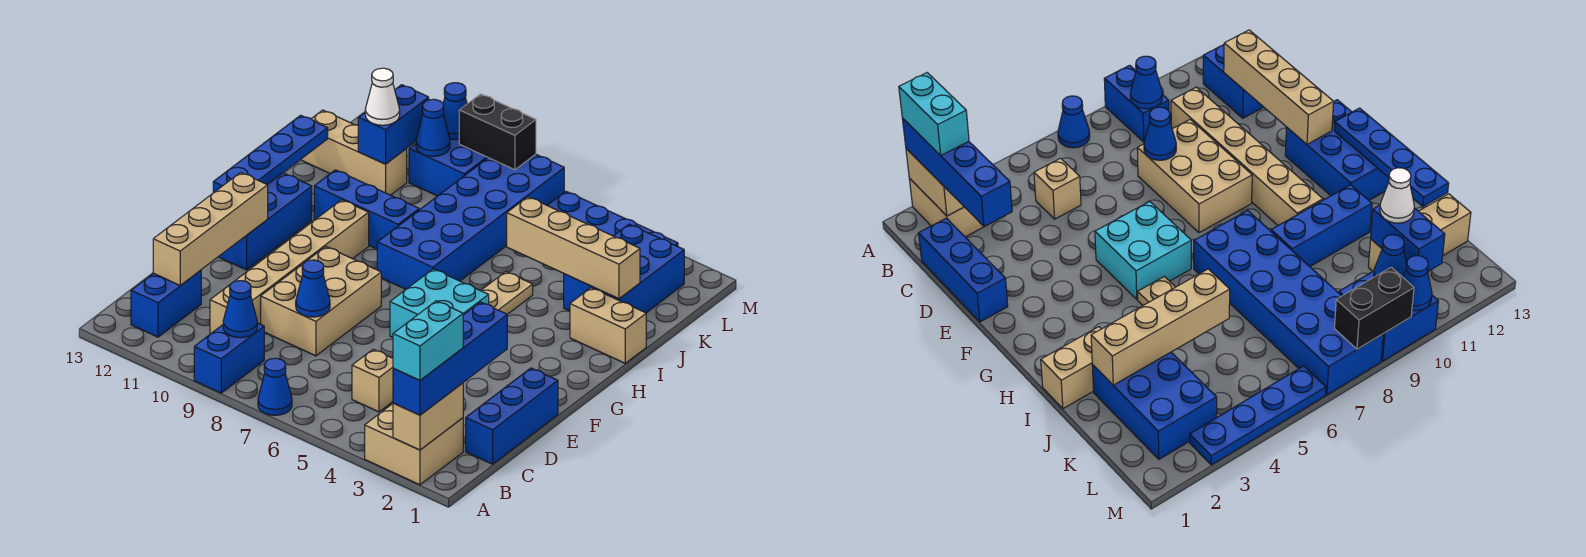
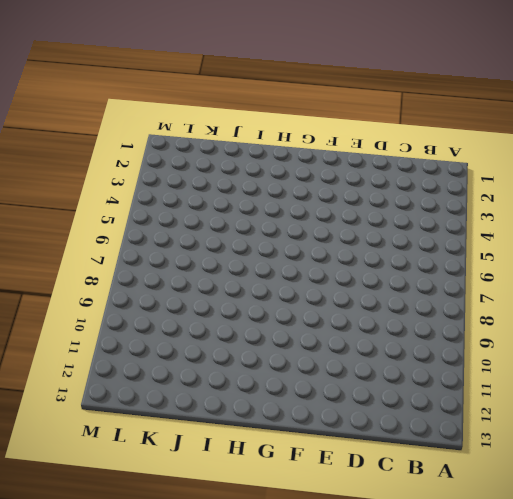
none -> tan brick A2:B3 level 1
none -> blue cone A7 level 1
none -> blue brick A9:B9 level 1
none -> blue brick B12:C12 level 1

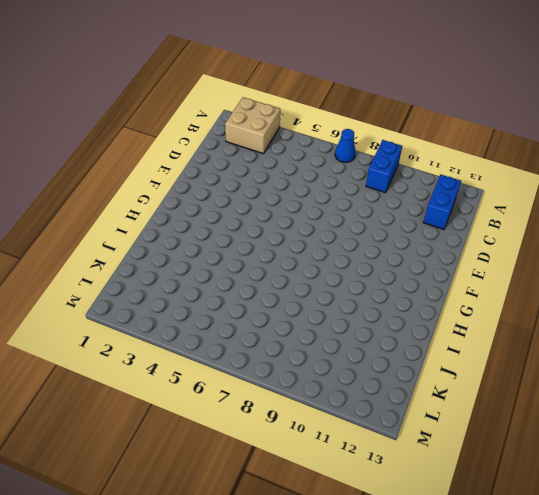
none -> blue brick C1:E1 level 1
none -> tan brick C5 level 1
none -> tan brick C10:H10 level 1
none -> tan brick D8:F9 level 1

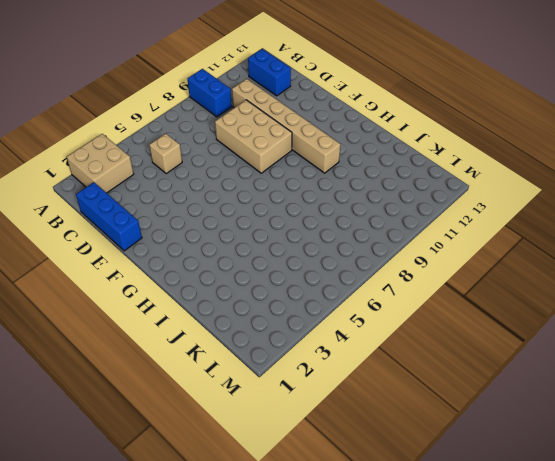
none -> blue cone A7 level 1
none -> cyan brick F5:G6 level 1
none -> blue brick F12:H13 level 1
none -> tan plate H5:I5 level 1

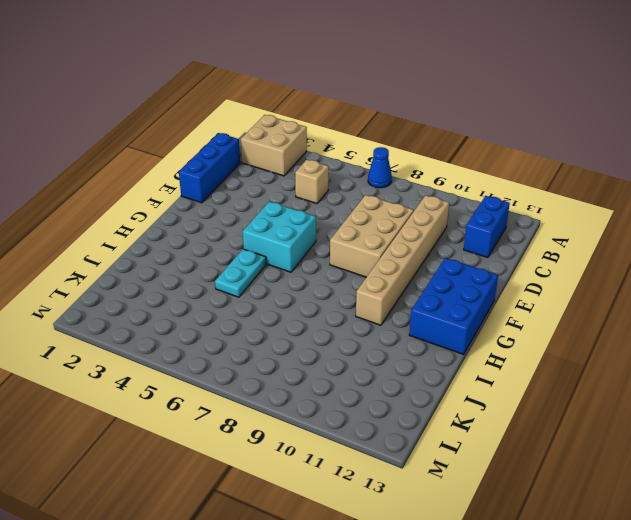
cyan plate H5:I5 level 1 -> tan plate H5:I5 level 1
none -> blue brick A9:B9 level 1
none -> blue brick H7:M8 level 1
none -> tan brick I1:I2 level 1
none -> blue brick I9:I11 level 1

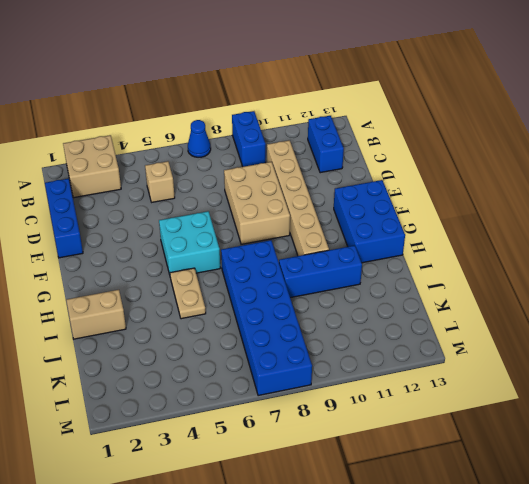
none -> blue brick J2:L3 level 1
none -> tan brick K11:K13 level 1
none -> blue brick L9:M10 level 1
none -> blue plate M3:M6 level 1

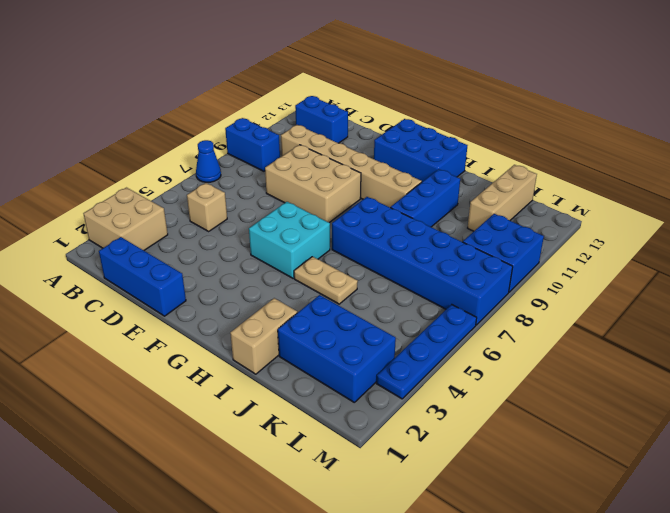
none -> tan brick A2:B2 level 2
none -> blue cone B9 level 2
none -> tan brick C12:F12 level 2
none -> blue cone D8 level 2

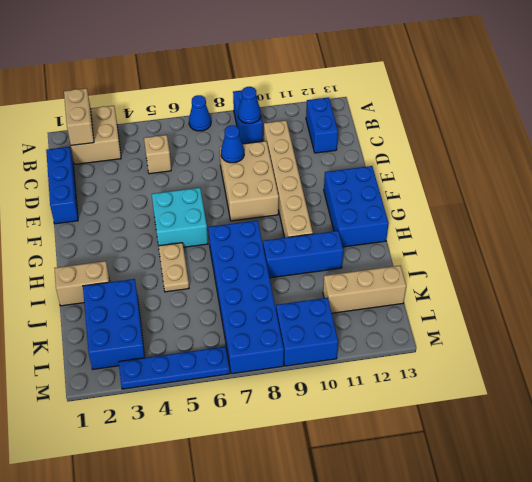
none -> tan brick C12:F12 level 2
none -> blue plate G13:J13 level 2
none -> tan brick J2:J5 level 2
none -> blue brick K11:L11 level 2

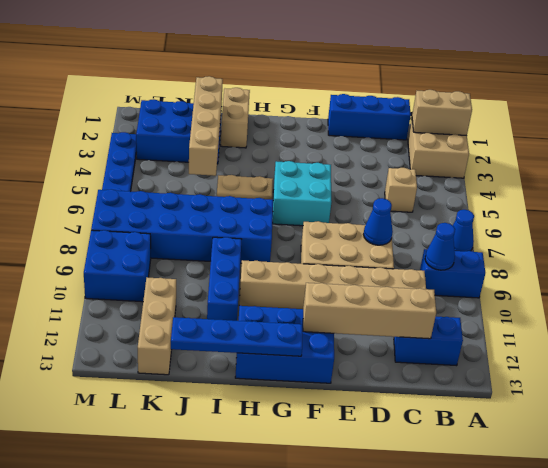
none -> blue brick K11:L11 level 2
none -> blue cone L10 level 2
none -> black brick M8:M9 level 2
none -> blue cone M10 level 2

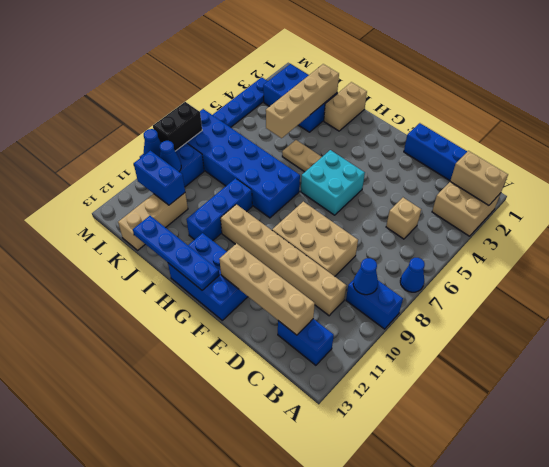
none -> blue cone D8 level 2
none -> blue brick A2:D2 level 3
none -> white cone K11 level 3
none -> cyan brick A2:B2 level 4

